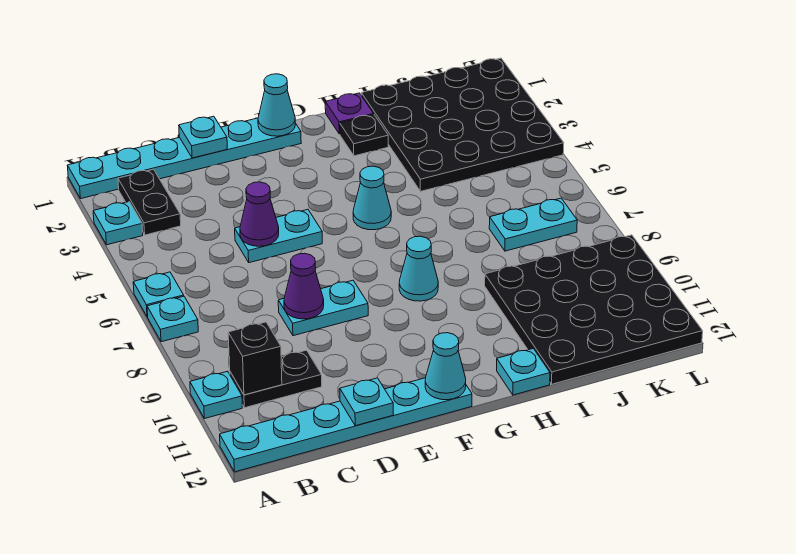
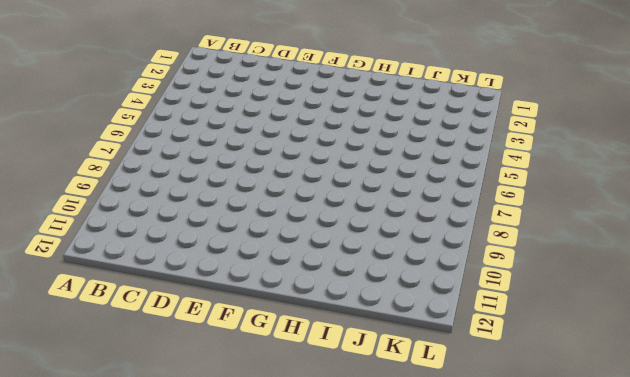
none -> cyan plate A1:F1 level 1
none -> cyan plate A3 level 1
none -> cyan plate A6 level 1

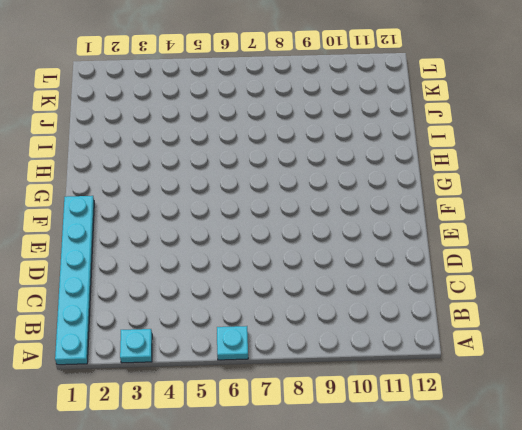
none -> cyan plate A7 level 1
none -> cyan plate A10 level 1
none -> cyan plate A12:F12 level 1

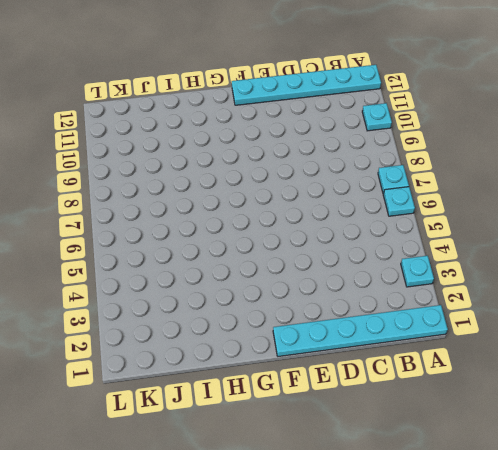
none -> black plate B2:B3 level 1
none -> black plate B10:C10 level 1
none -> cyan plate D5:E5 level 1

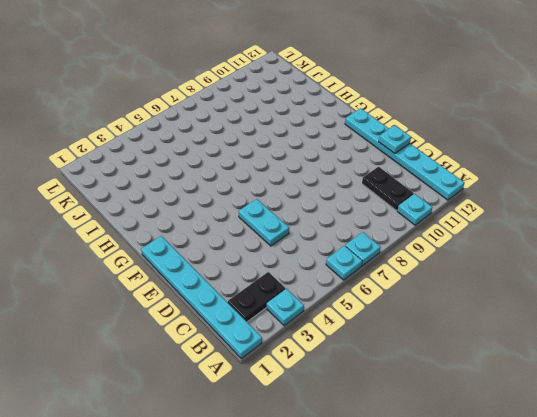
none -> cyan plate D8:E8 level 1
none -> cyan cone G5 level 1
none -> cyan cone G8 level 1

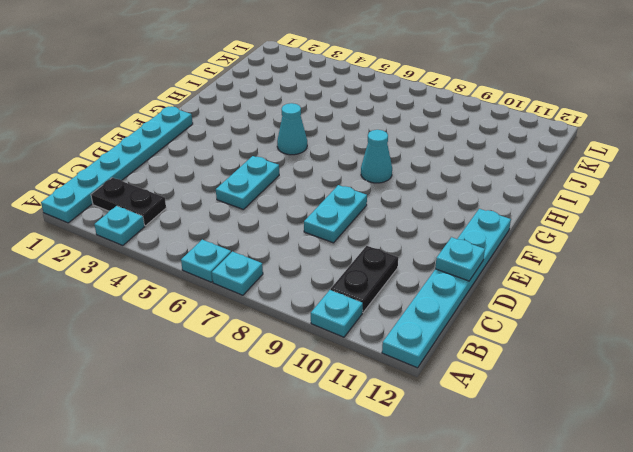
none -> purple plate H1 level 1
none -> black plate H2 level 1
none -> cyan plate H12 level 1

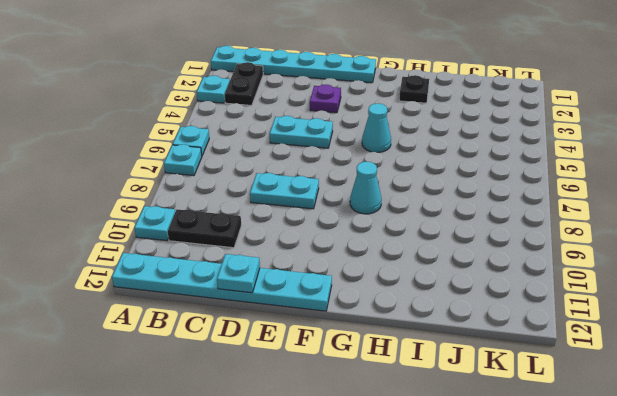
purple plate E3 level 1 -> purple plate H1 level 1
none -> cyan plate H12 level 1
none -> black plate I1:L4 level 1
none -> black plate I9:L12 level 1

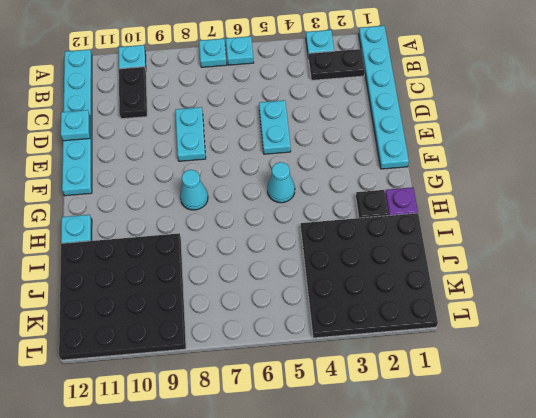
none -> cyan plate J7:K7 level 1
none -> black brick B10 level 2
none -> cyan plate D1 level 2

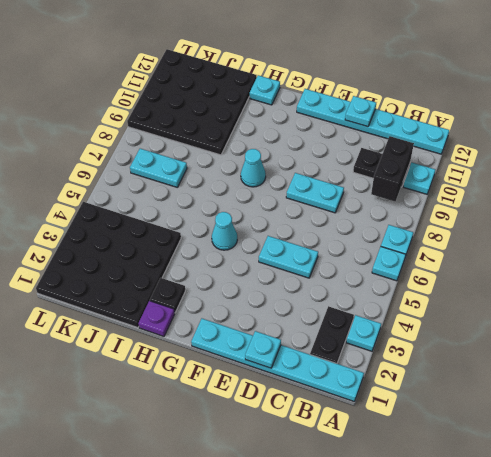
black brick B9:B10 level 2 -> black brick B10 level 2
none -> purple cone D5 level 2
none -> purple cone D8 level 2
none -> cyan cone F1 level 2

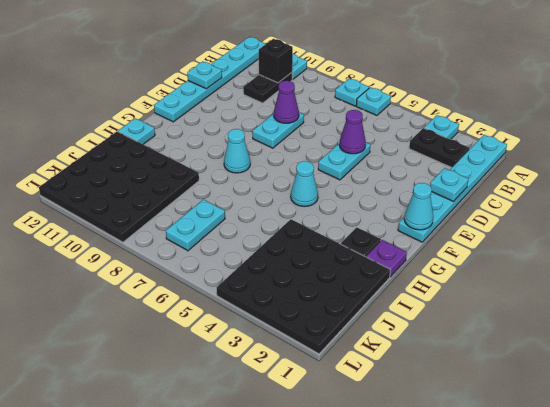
none -> cyan cone F12 level 2

